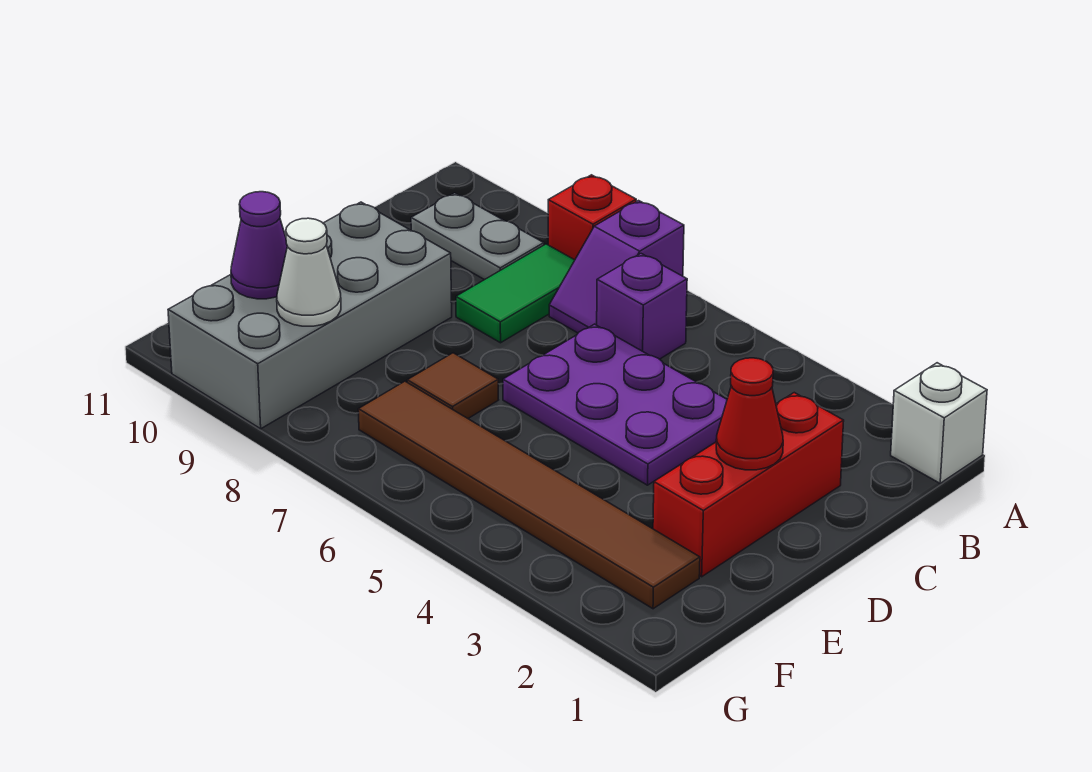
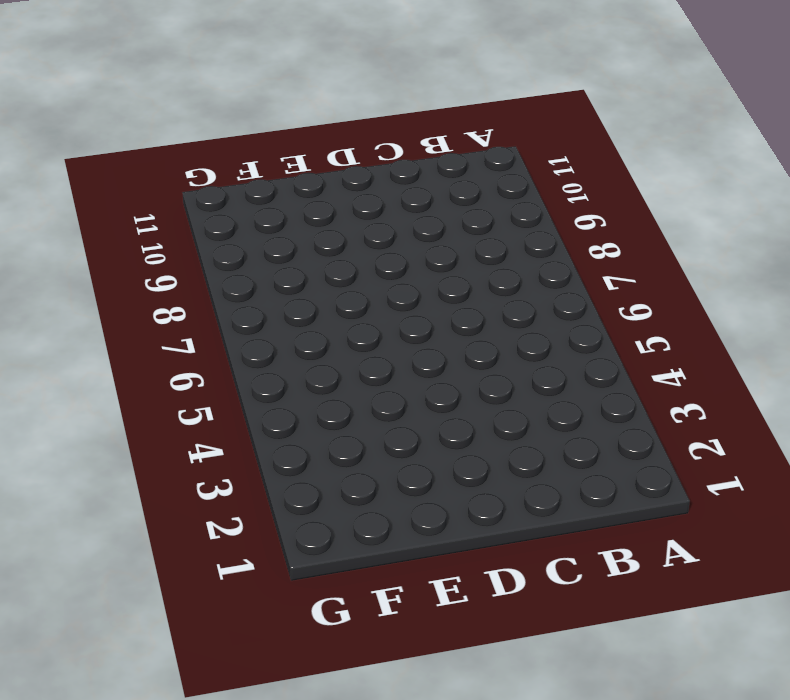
none -> white brick A1 level 1
none -> purple slope A7:B7 level 1 top A
none -> red brick A8 level 1

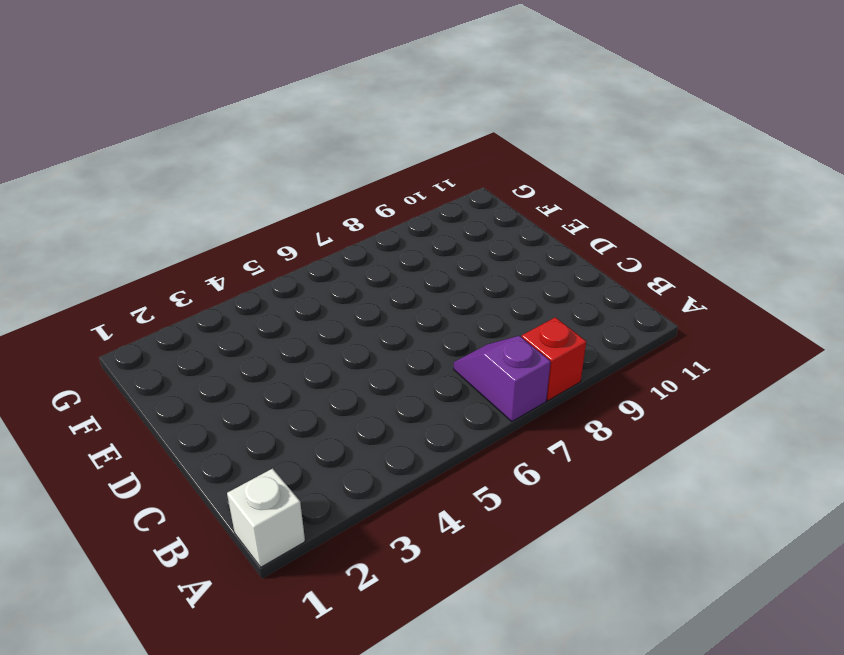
none -> purple brick B6 level 1
none -> green tile B8:C8 level 1
none -> grey plate B9:B10 level 1

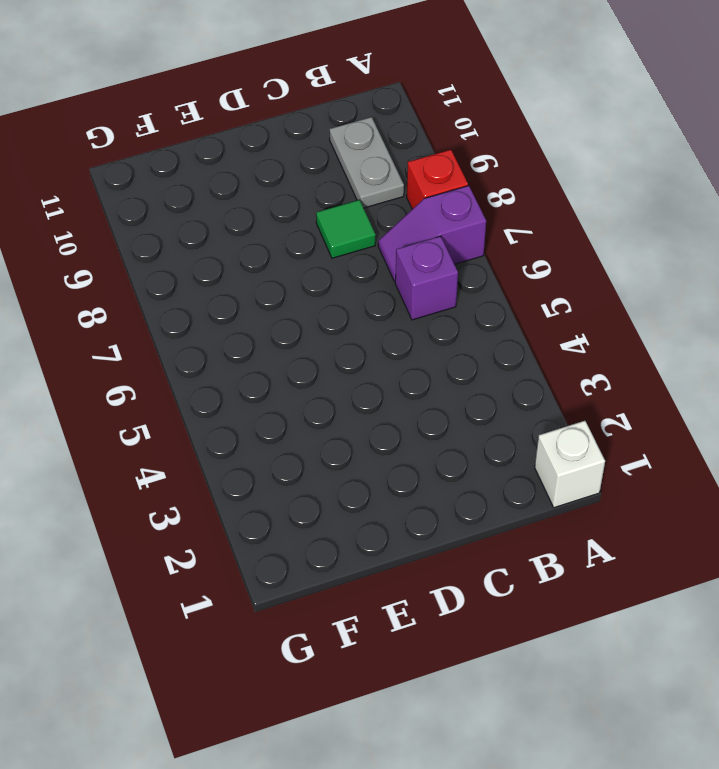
green tile C8 level 1 -> green tile B8:C8 level 1
none -> red brick C2:E2 level 1
none -> purple plate C4:D6 level 1
none -> grey brick D9:G10 level 1

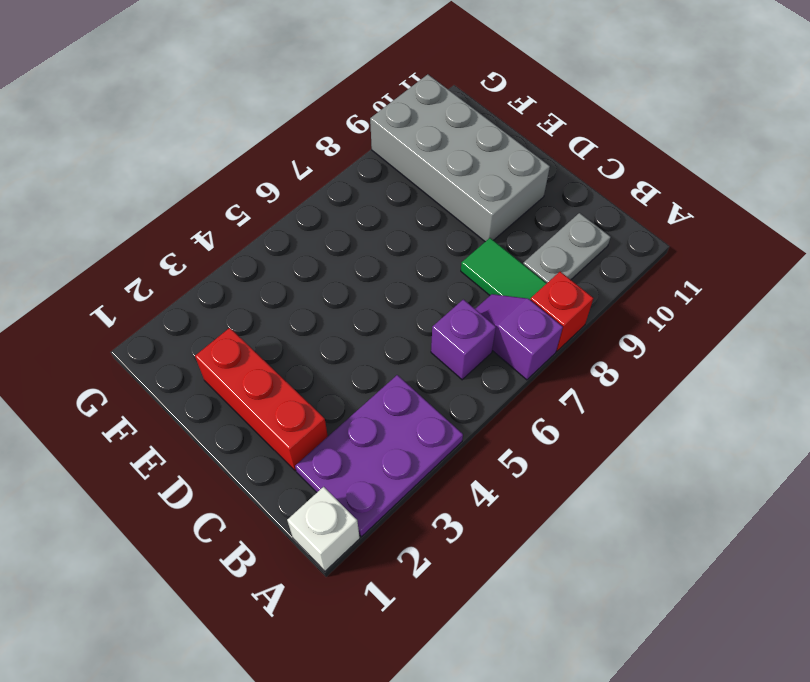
purple plate A2:B4 level 1 -> purple plate C4:D6 level 1
none -> brown tile E7 level 1
none -> brown tile F2:F7 level 1
none -> red cone D2 level 2

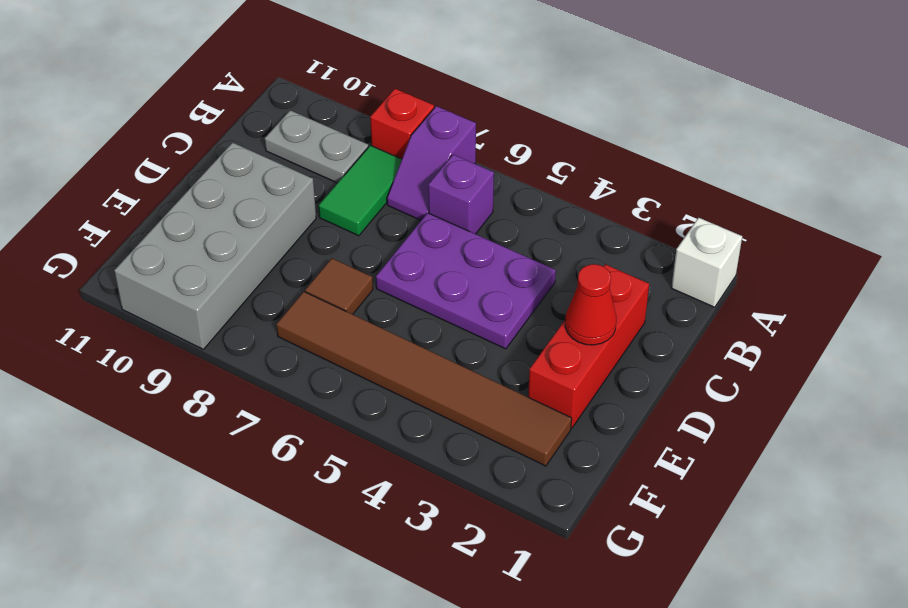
none -> white cone F9 level 2
none -> purple cone F10 level 2

